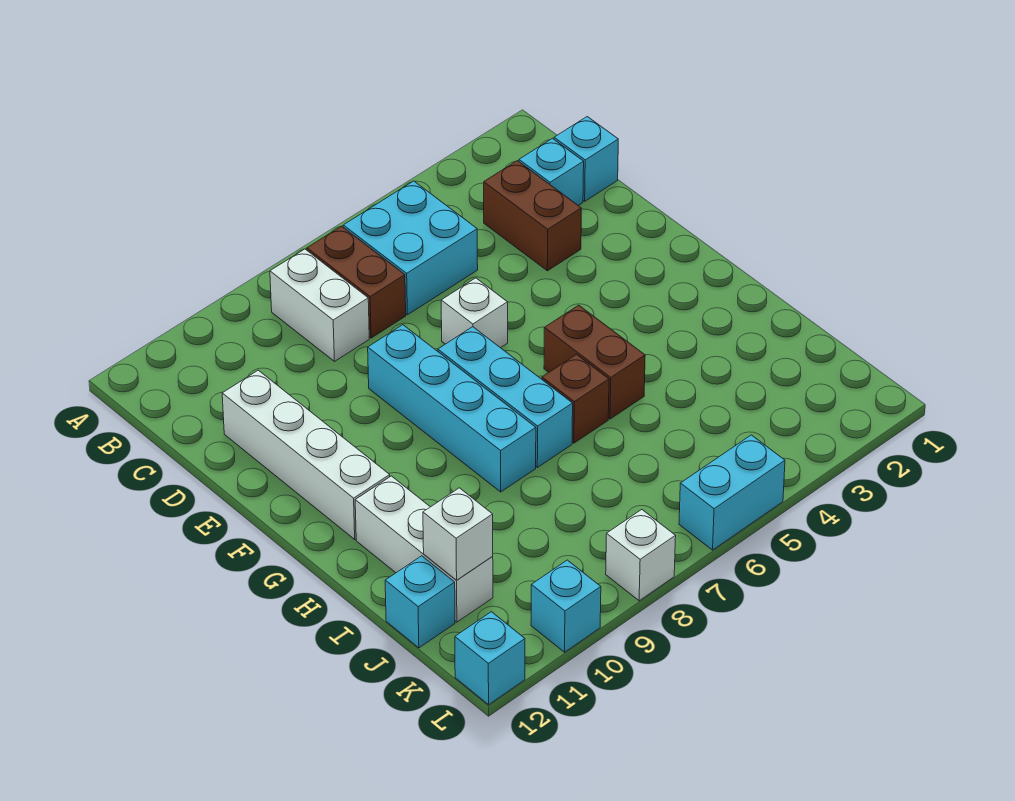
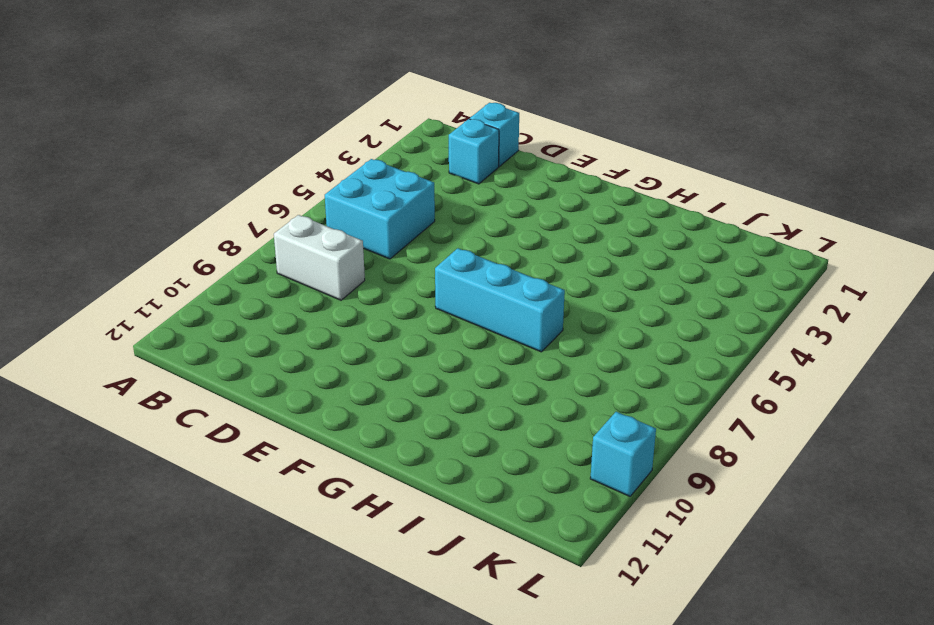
none -> brown brick B7:C7 level 1
none -> brown brick C3:D3 level 1
none -> white brick D11:G11 level 1

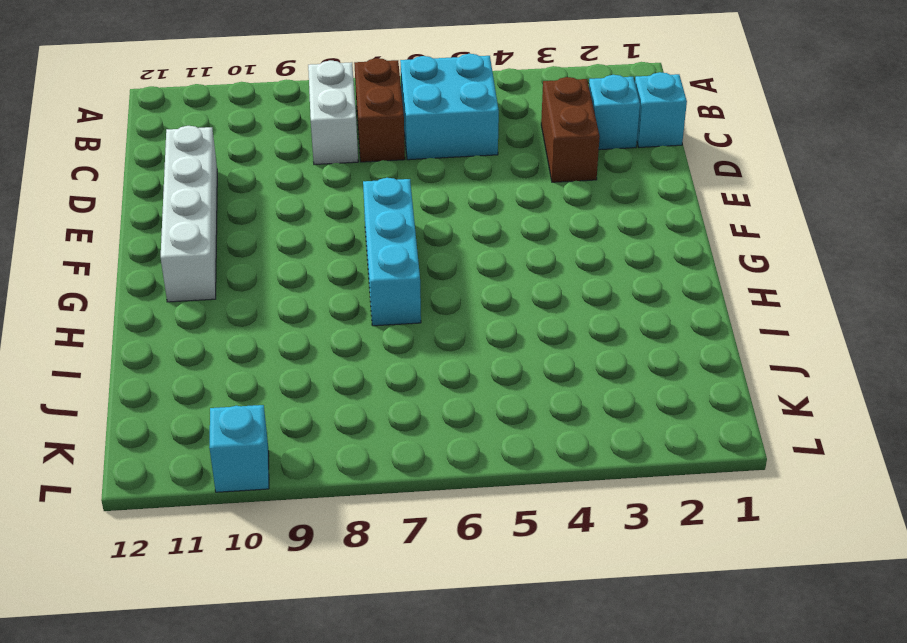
none -> white brick E6 level 1
none -> cyan brick E8:H8 level 1
none -> brown brick G5:H5 level 1

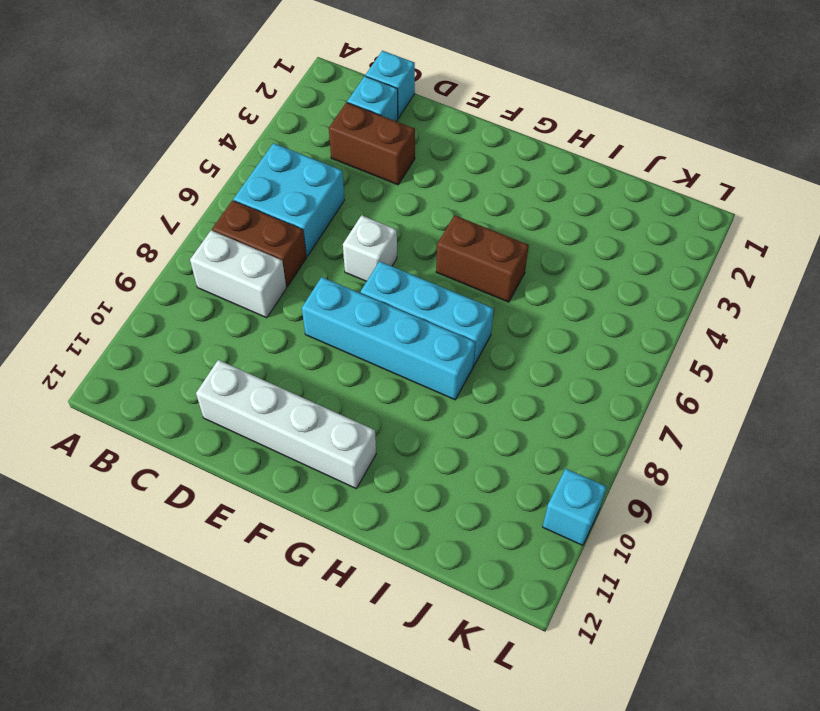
none -> brown brick H6 level 1
none -> white brick H11:J11 level 1
none -> cyan brick J12 level 1

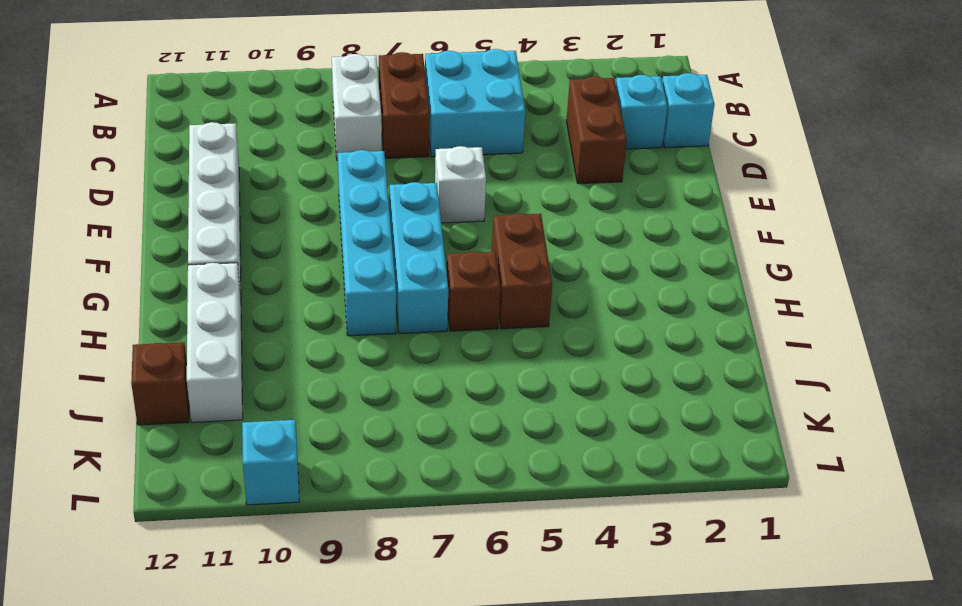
brown brick J12 level 1 -> cyan brick J12 level 1
none -> cyan brick L5:L6 level 1
none -> white brick L8 level 1
none -> cyan brick L12 level 1

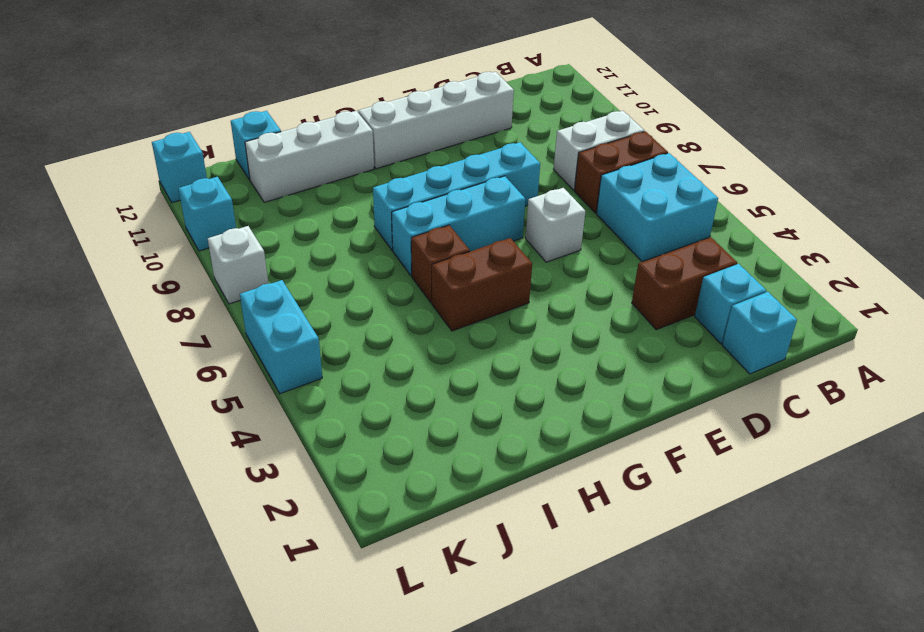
none -> white brick J11 level 2

